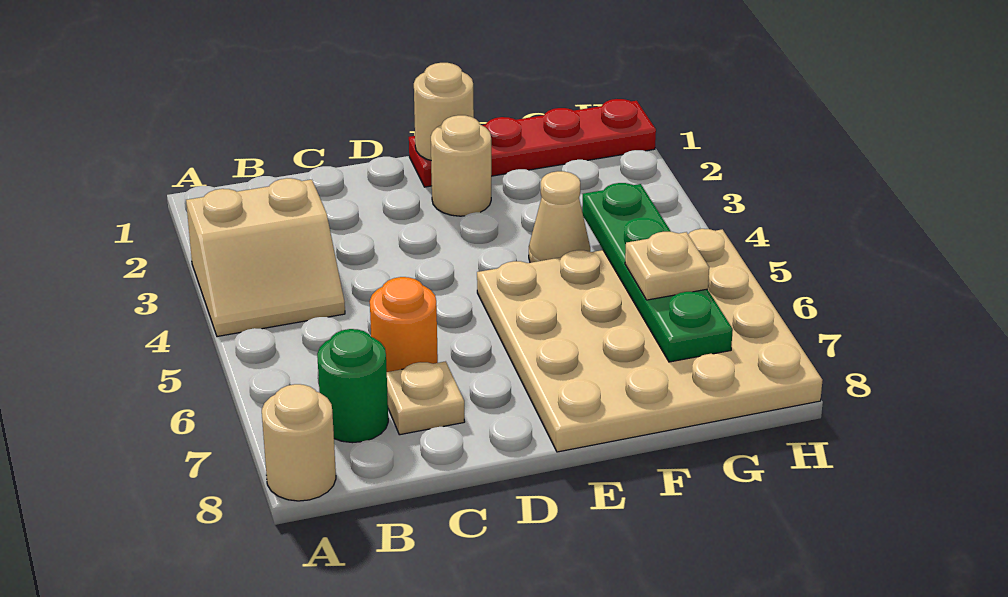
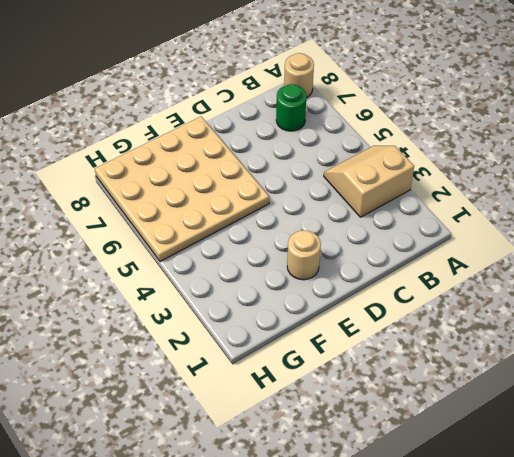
none -> orange round brick C6 level 1
none -> tan plate C7 level 1
none -> red plate E1:H1 level 1

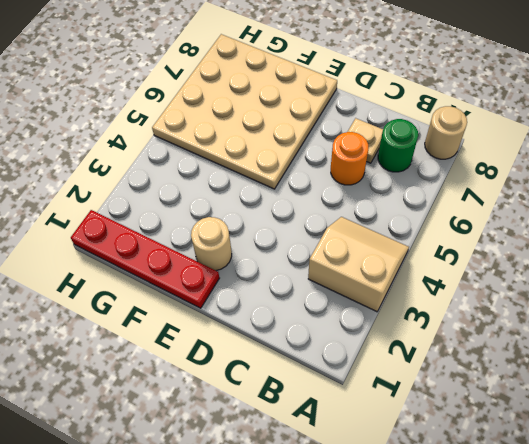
none -> tan cone F4 level 1
none -> tan round brick E1 level 2
none -> green plate G4:G7 level 2

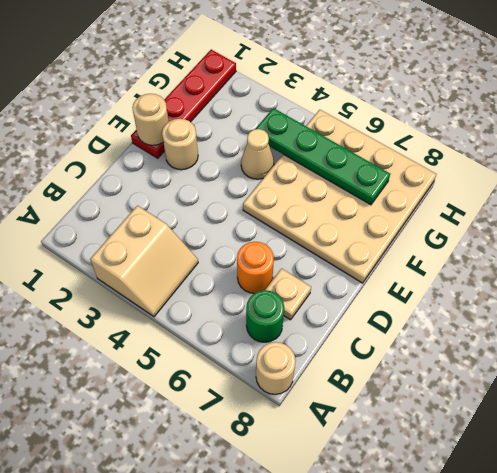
none -> tan plate G6 level 3

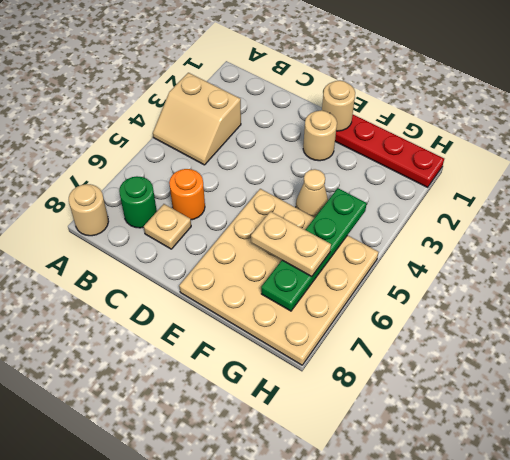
tan plate F6:G6 level 3 -> tan plate G6 level 3

